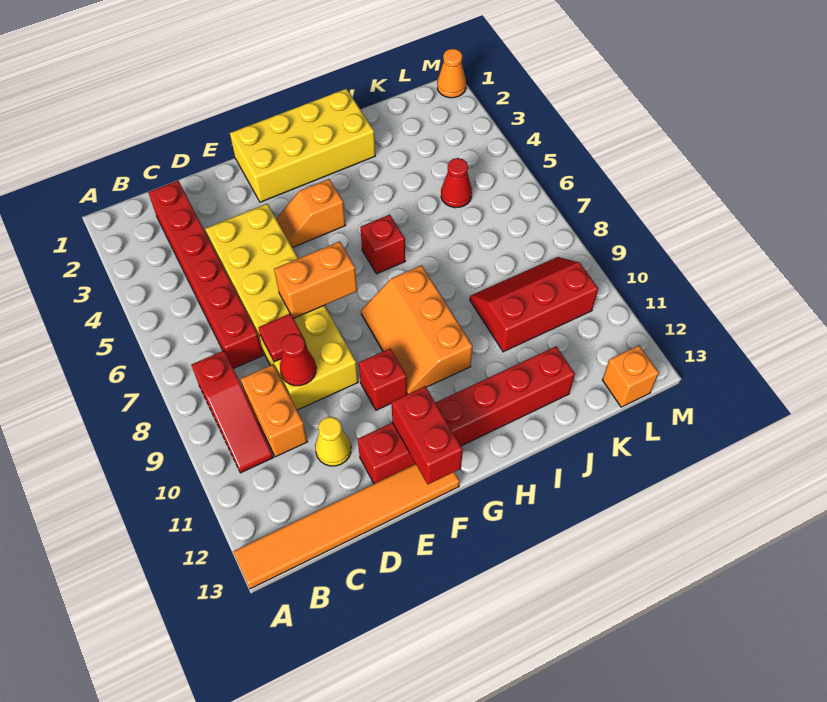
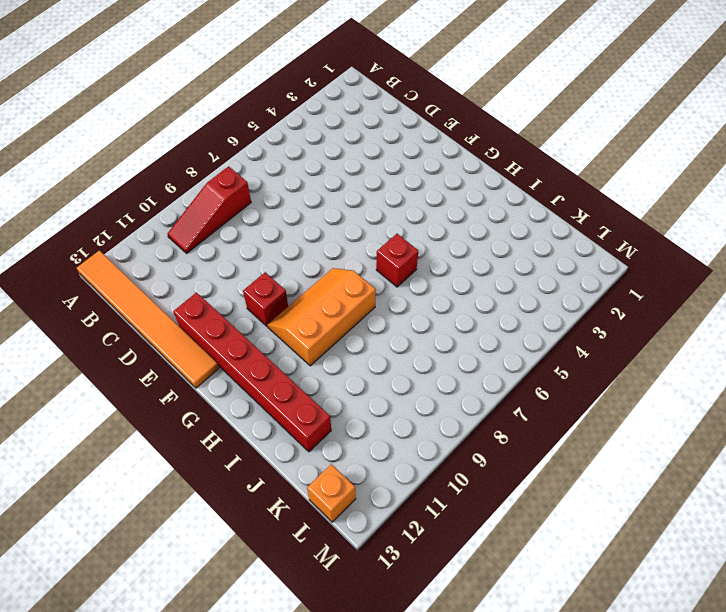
none -> red brick C2:C7 level 1
none -> orange brick C9:C10 level 1
none -> yellow brick D4:E9 level 1

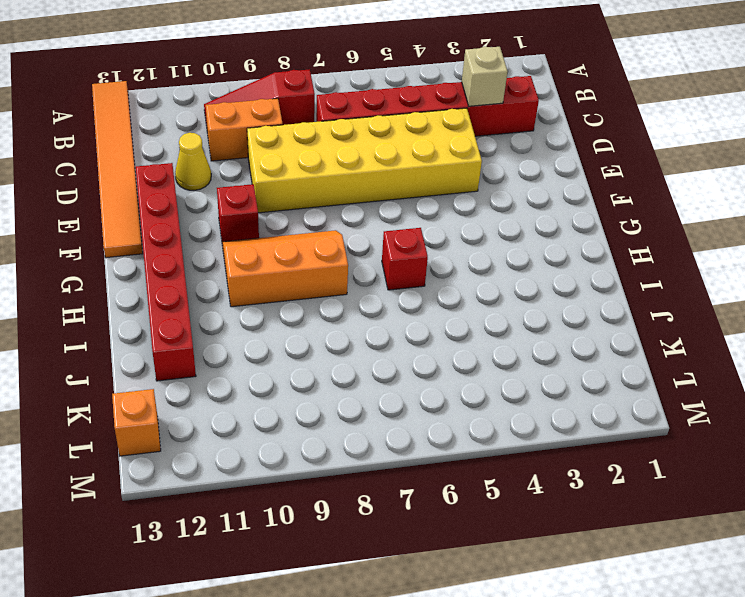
tan brick C3 level 2 -> none
none -> yellow brick F1:I2 level 1
none -> orange slope F4:G4 level 1 top G
none -> red slope J9:L10 level 1 top 10

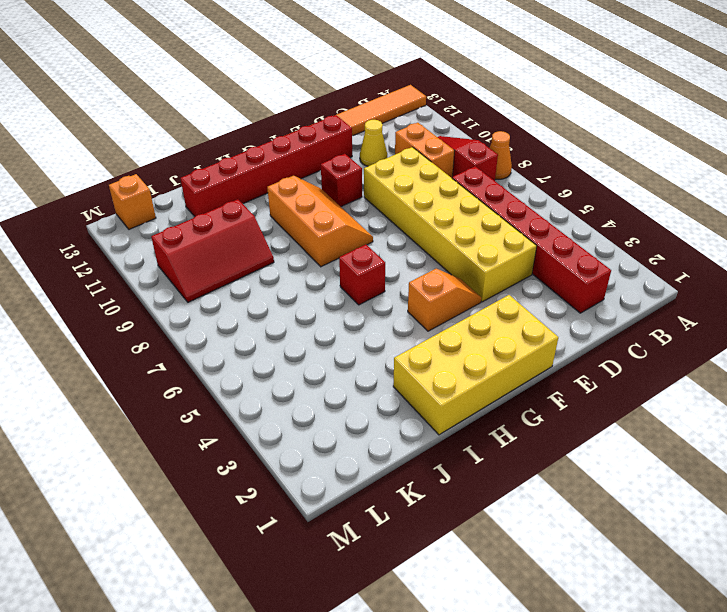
orange cone A8 level 1 -> orange cone M1 level 1
none -> red cone K5 level 1
none -> red tile D8 level 2
none -> red cone D9 level 2

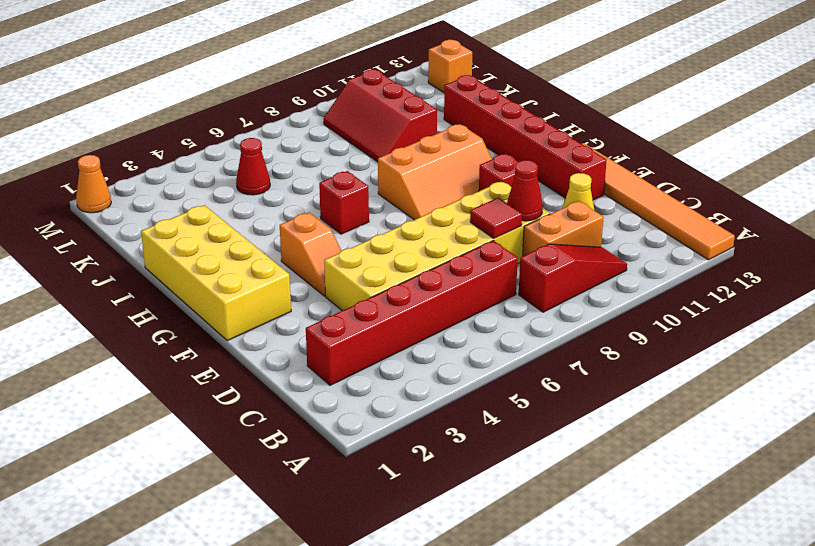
none -> orange brick E7:F7 level 2
none -> red brick F12:F13 level 2

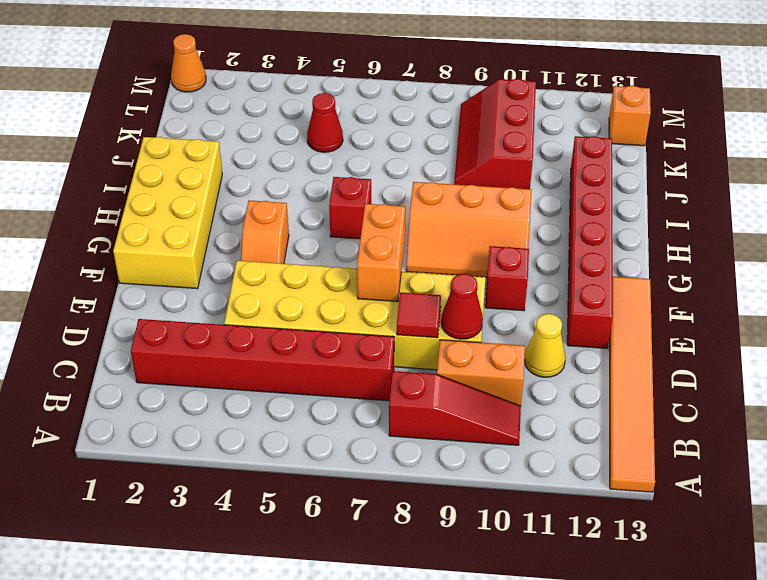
none -> red brick F12:F13 level 2

